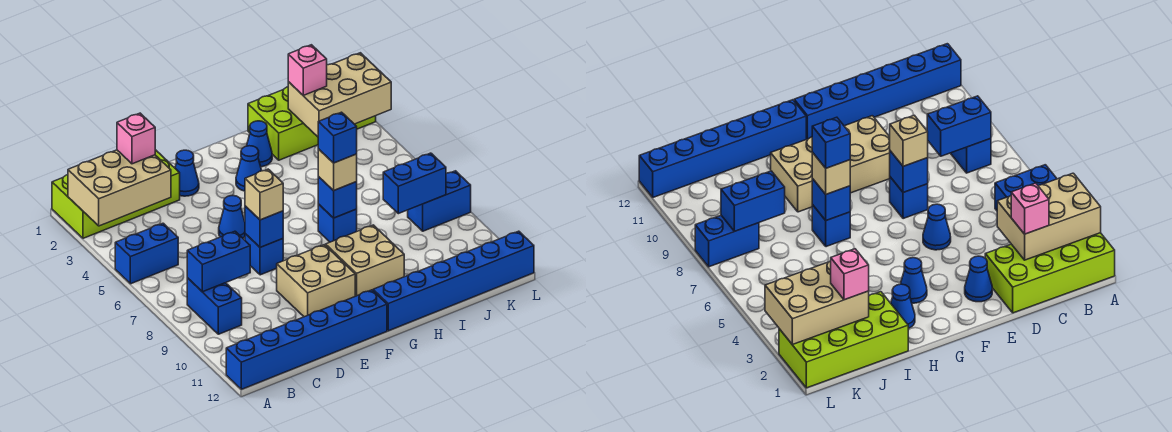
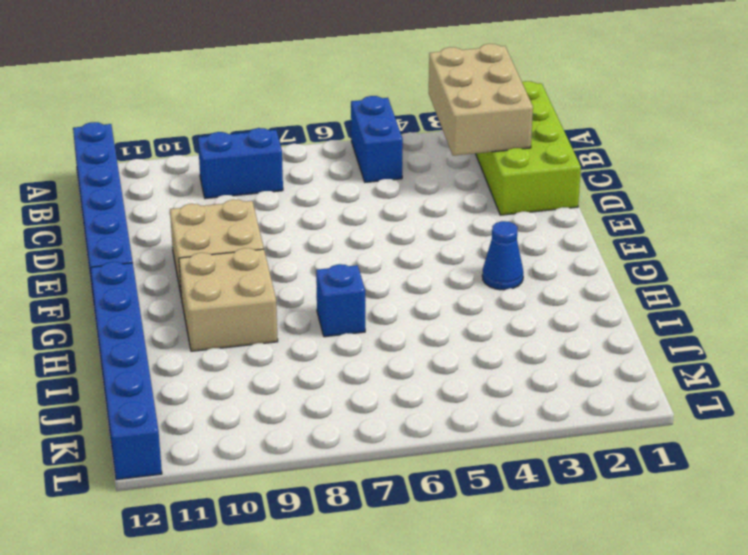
none -> blue cone E2 level 1
none -> blue cone E5 level 1
none -> blue brick E7 level 1

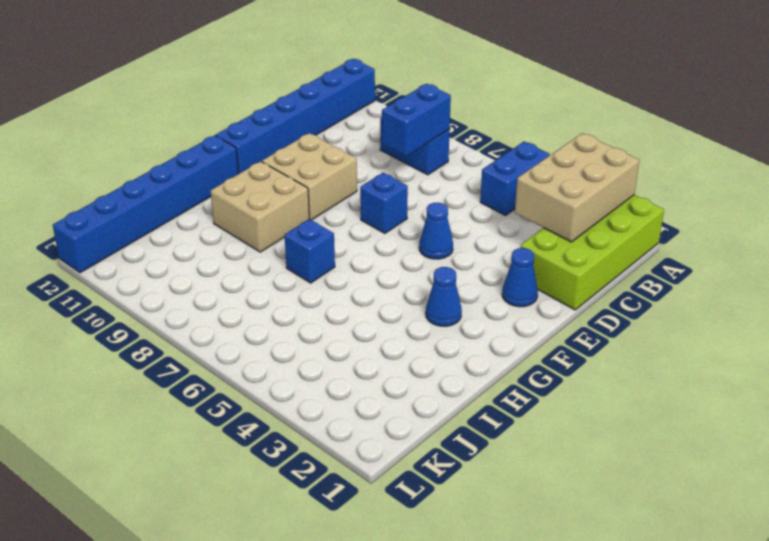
none -> blue cone H2 level 1
none -> lime brick I1:L2 level 1
none -> blue brick K8:L8 level 1

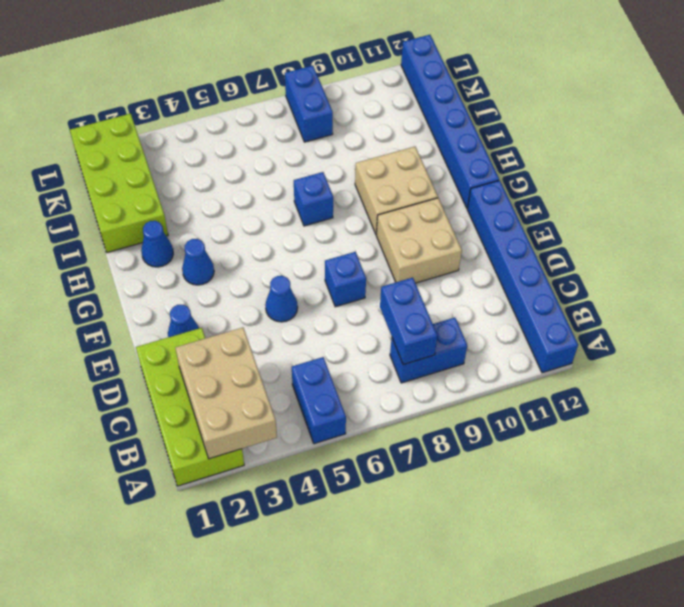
none -> blue brick E7 level 2
none -> blue brick H7 level 2
none -> tan brick J2:L3 level 2

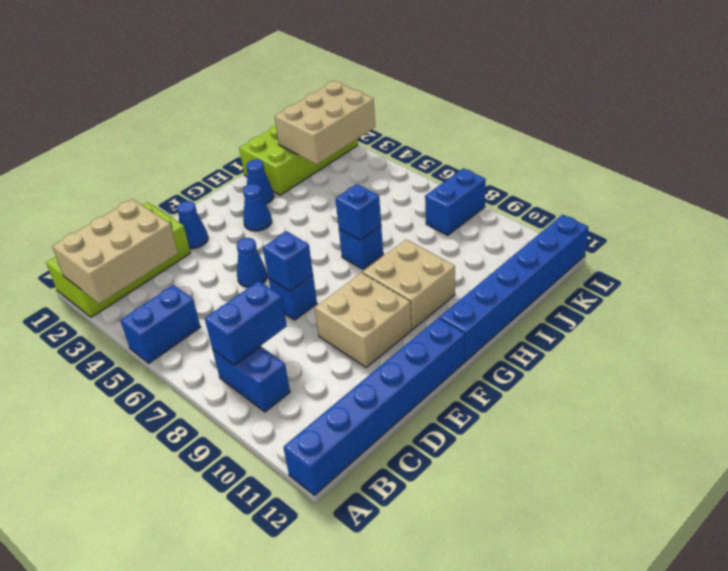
none -> blue brick J8:K8 level 2
none -> pink brick C2 level 3
none -> tan brick E7 level 3

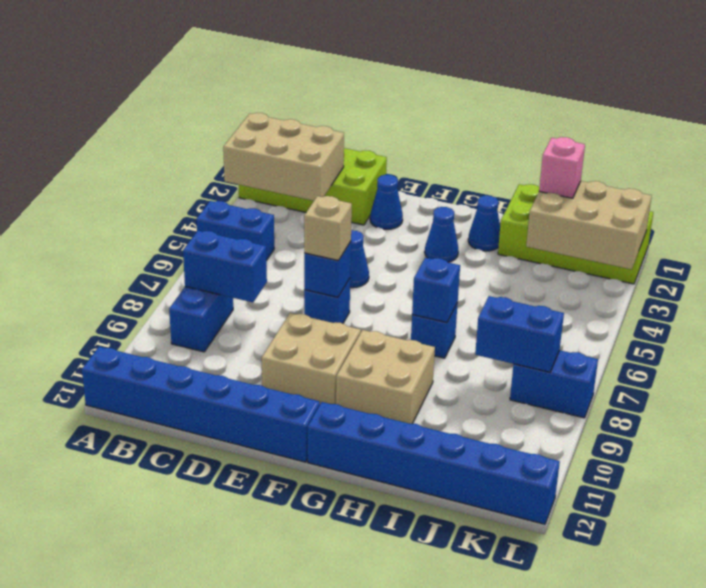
none -> pink brick C2 level 3
none -> tan brick H7 level 3
none -> blue brick H7 level 4

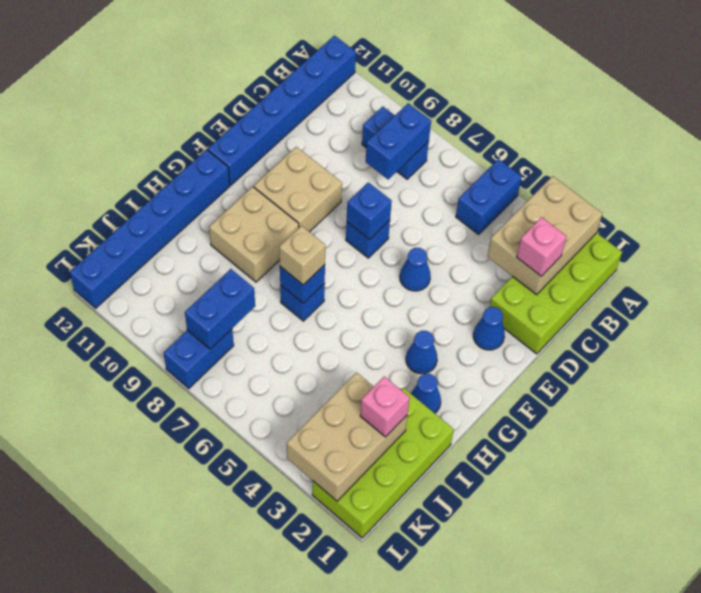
none -> tan brick E7 level 3
none -> blue brick H7 level 4

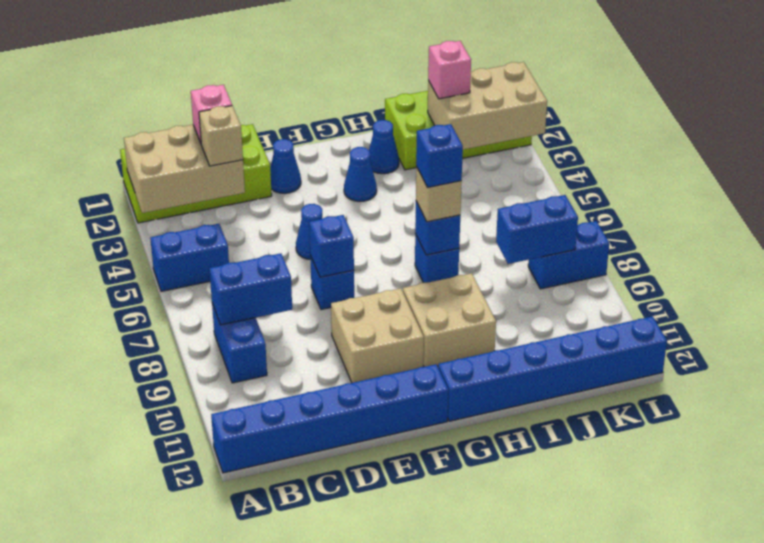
tan brick C3 level 3 -> tan brick E7 level 3

